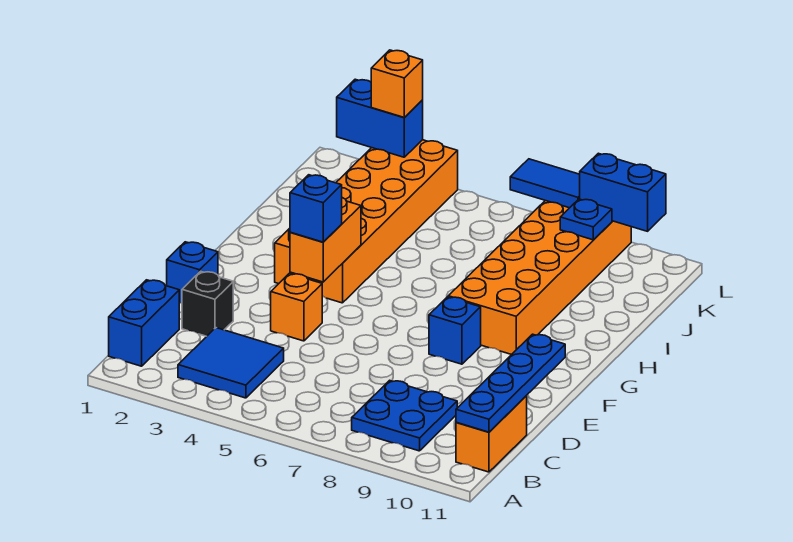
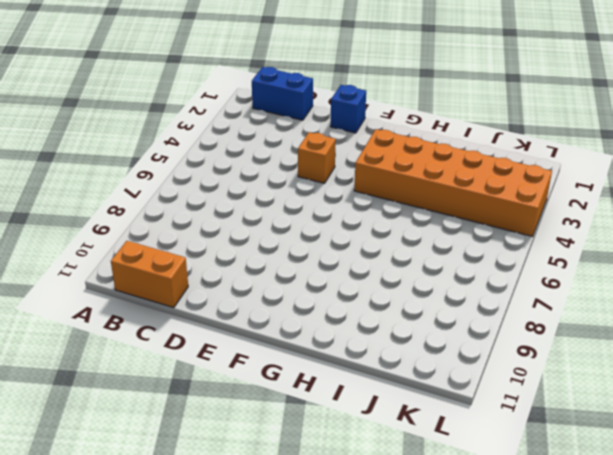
none -> blue tile B3:C4 level 1
none -> blue plate B8:C9 level 1
none -> black brick D2 level 1

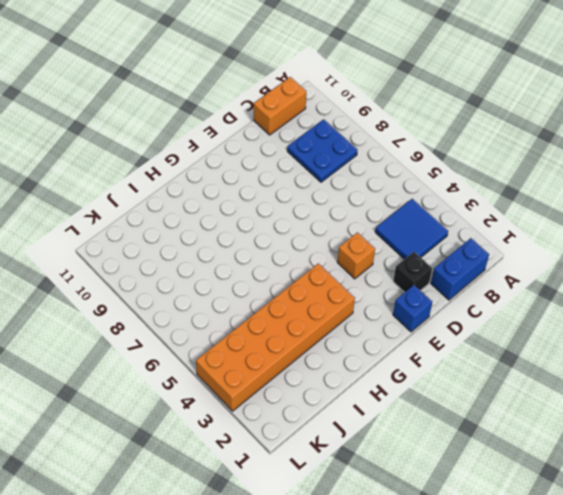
none -> blue brick F8 level 1
none -> orange brick G8:L9 level 1
none -> blue plate B11:E11 level 2

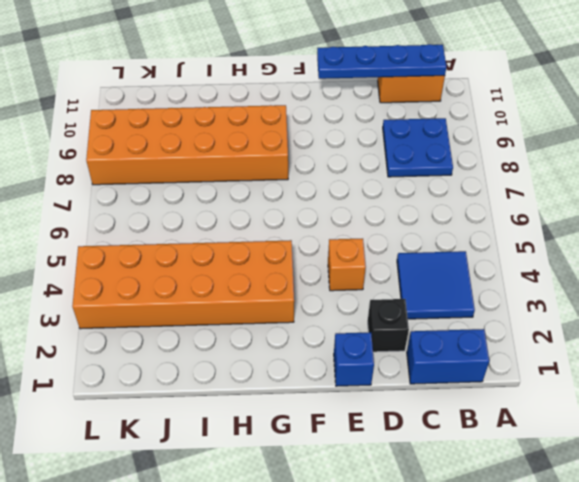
none -> blue brick F8 level 1
none -> orange brick F4:G4 level 2
none -> blue plate K9 level 2

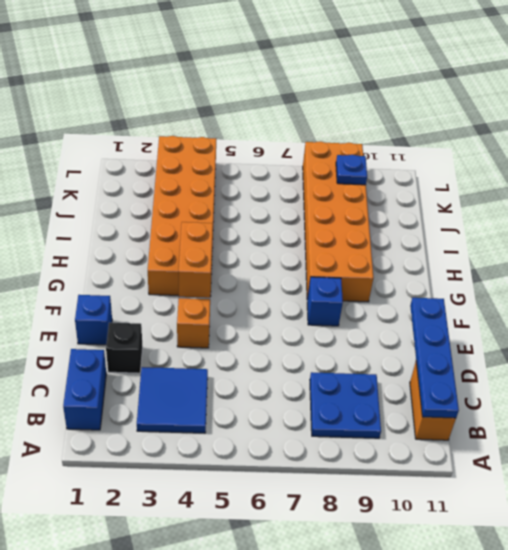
none -> blue brick L2:L3 level 2
none -> blue tile L7:L8 level 2
none -> blue brick L9:L10 level 2

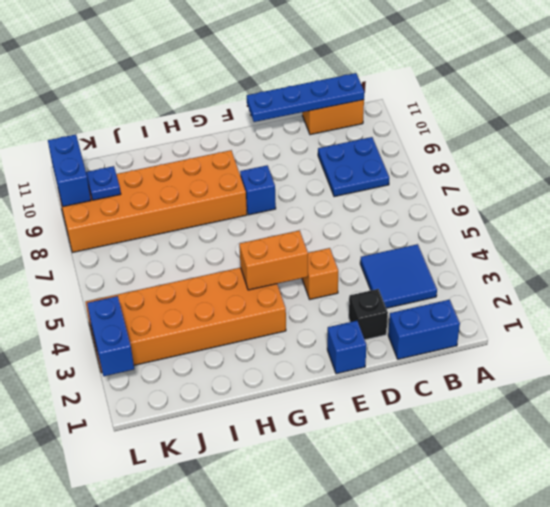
none -> blue tile L7:L8 level 2
none -> blue brick F4 level 3
none -> orange brick L3 level 3

